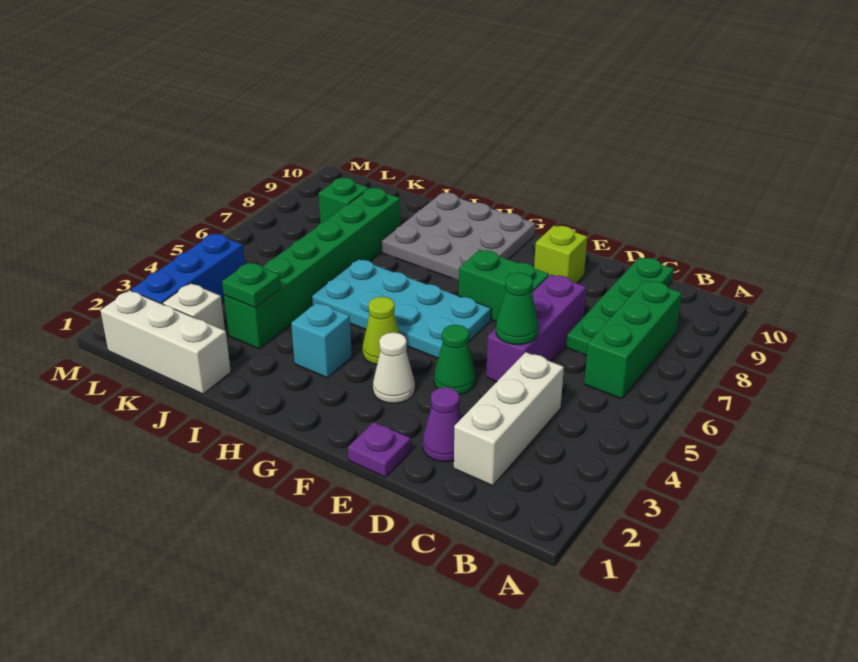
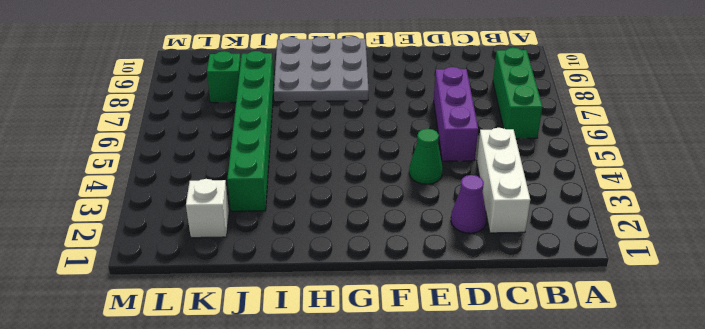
none -> green plate C7:C10 level 1
none -> purple plate E1 level 1
none -> green brick E7:F7 level 1

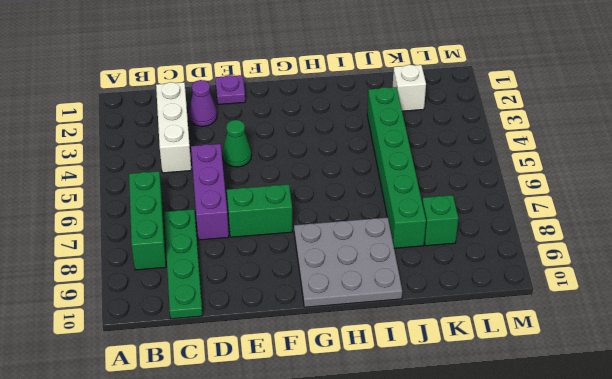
none -> lime brick E9 level 1
none -> white cone F3 level 1
none -> cyan plate F5:I6 level 1

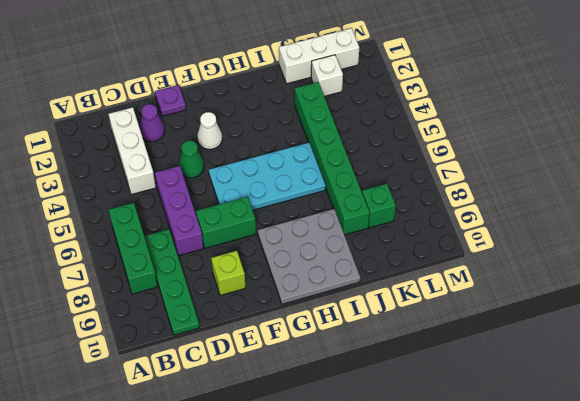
none -> lime cone G4 level 1
none -> cyan brick H3 level 1
none -> blue brick L2:L4 level 1

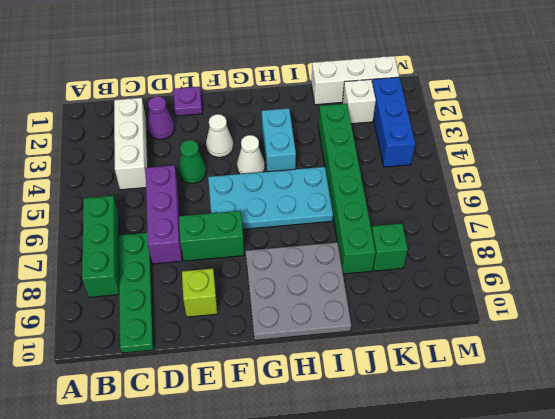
white cone G4 level 1 -> lime cone G4 level 1
cyan brick H3:H4 level 1 -> cyan brick H3 level 1
none -> green cone D5 level 2
none -> green plate J3 level 2

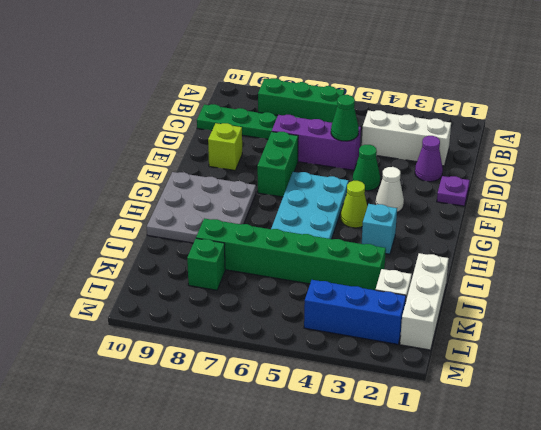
none -> green plate J3 level 2

